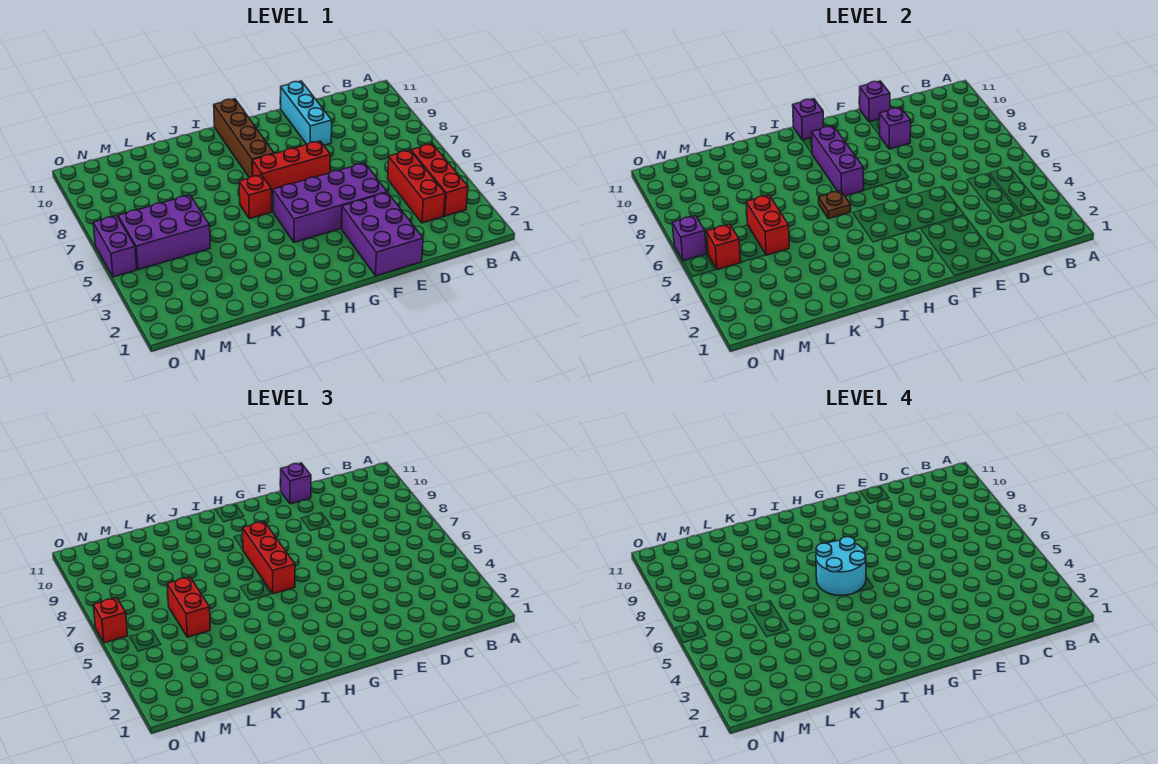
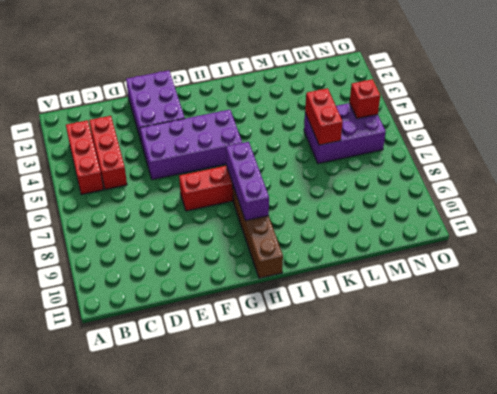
none -> cyan brick E9:E11 level 1
none -> red brick I6 level 1
none -> purple brick O5:O6 level 1

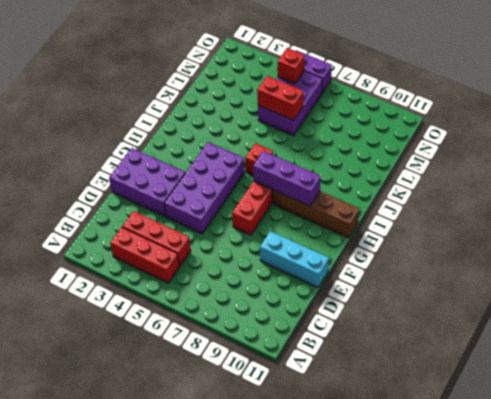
none -> purple brick E9 level 2
none -> purple brick E11 level 2
none -> purple brick H11 level 2

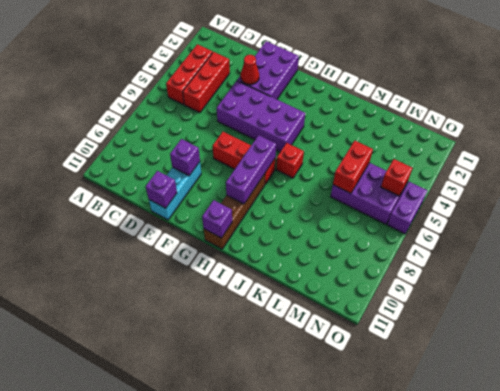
red cone E3 level 2 -> none
none -> brown plate I6 level 2
none -> purple brick O6 level 2
none -> purple brick E11 level 3

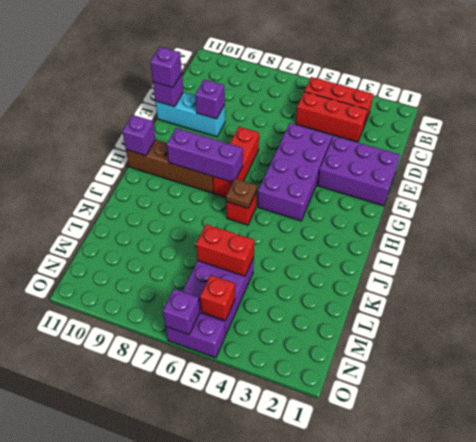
none -> red brick H6:H8 level 3
none -> red brick L5:L6 level 3
none -> red brick O6 level 3

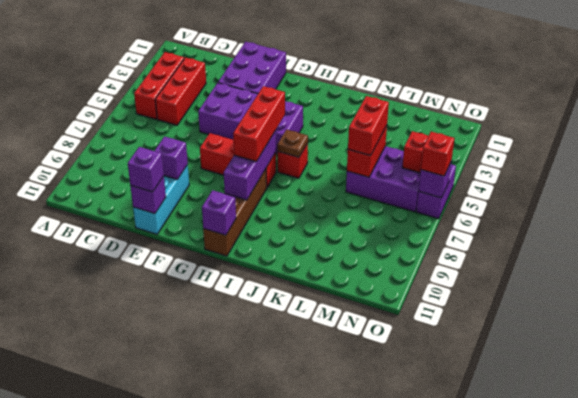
none -> cyan round brick H6:I7 level 4

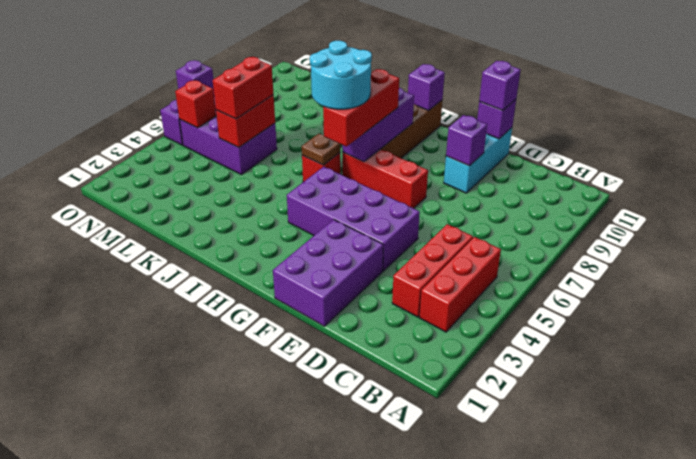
none -> red brick O6 level 3

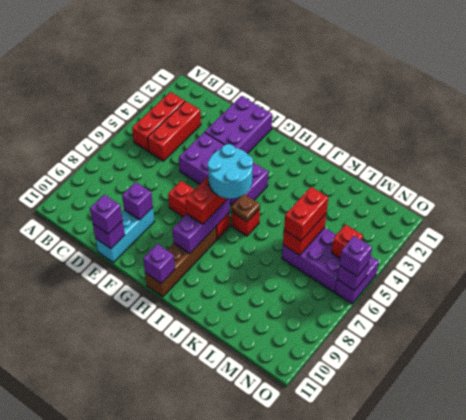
purple brick O6 level 3 -> red brick O6 level 3

